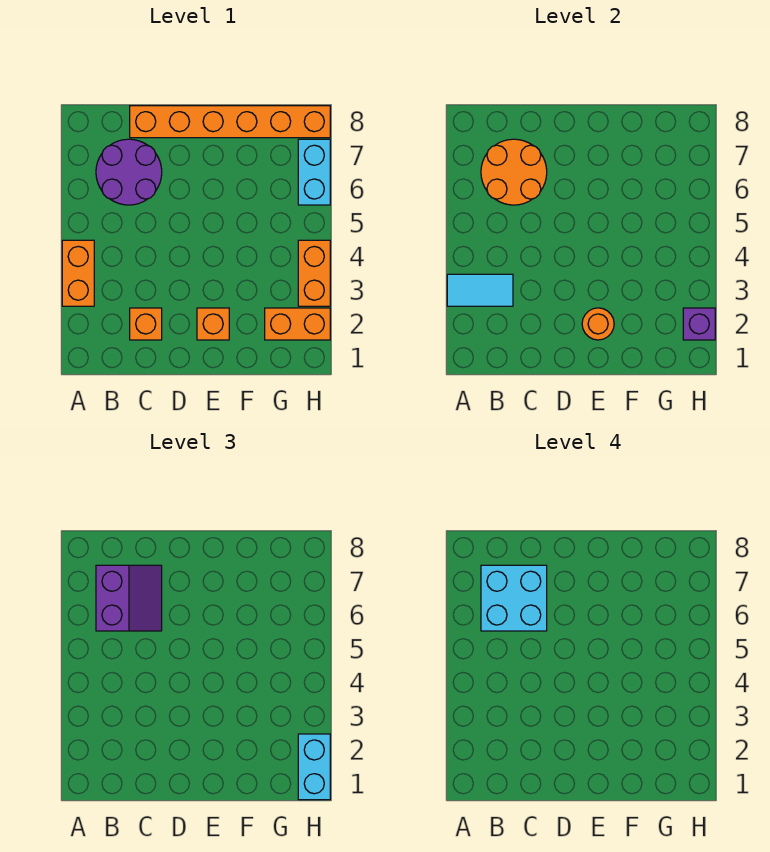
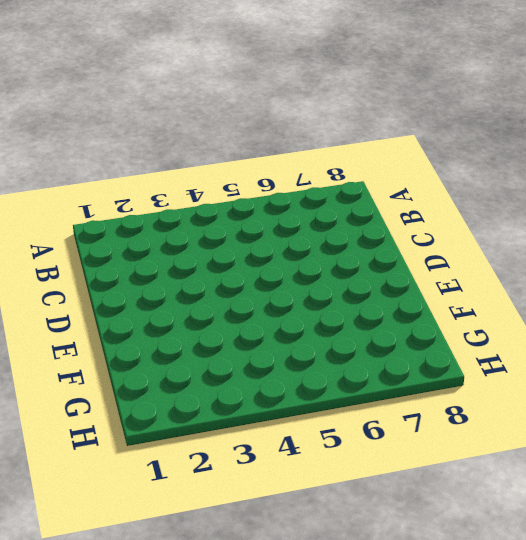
none -> orange brick A3:A4 level 1
none -> purple round brick B6:C7 level 1
none -> orange brick C2 level 1

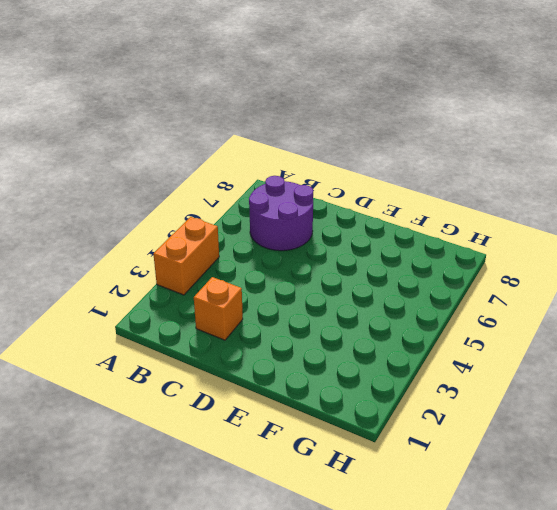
none -> orange brick C8:H8 level 1
none -> orange brick E2 level 1
none -> orange brick G2:H2 level 1

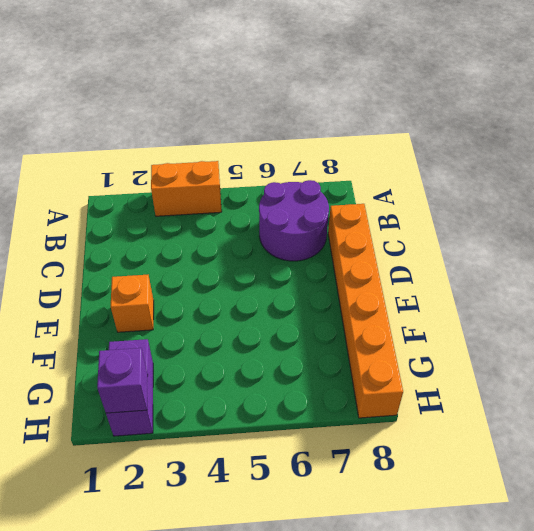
purple brick G2:H2 level 1 -> orange brick G2:H2 level 1
none -> orange brick C2 level 1
none -> orange brick H3:H4 level 1
none -> cyan brick H6:H7 level 1

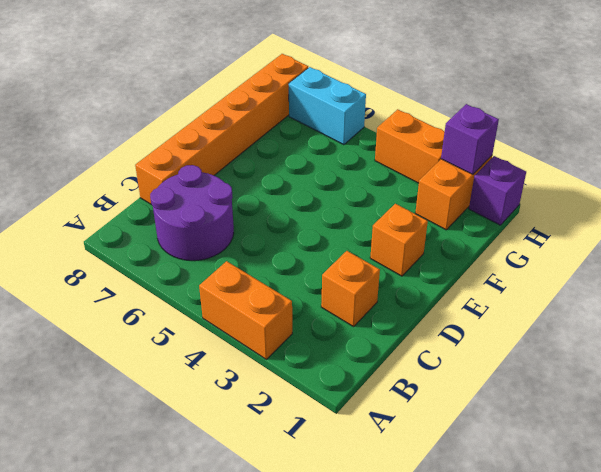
purple brick H1 level 1 -> none
none -> cyan tile A3:B3 level 2
none -> orange round brick B6:C7 level 2
none -> orange round brick E2 level 2

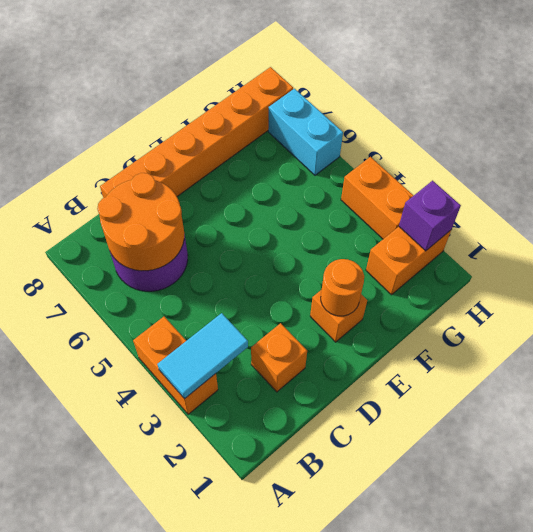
none -> purple slope B6:C7 level 3 top B
none -> cyan brick H1:H2 level 3
none -> cyan brick B6:C7 level 4

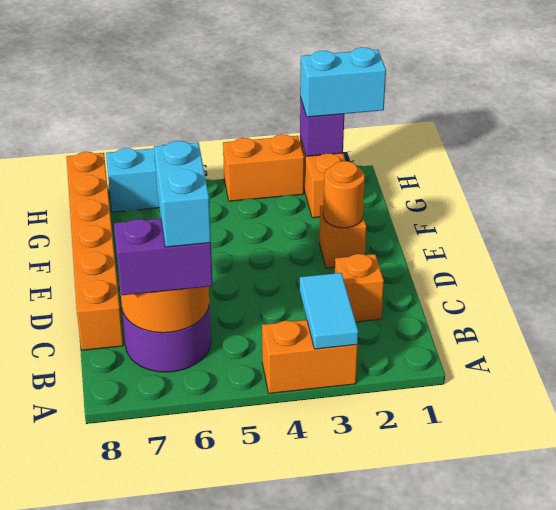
cyan brick B6:C6 level 4 -> cyan brick B6:C7 level 4

